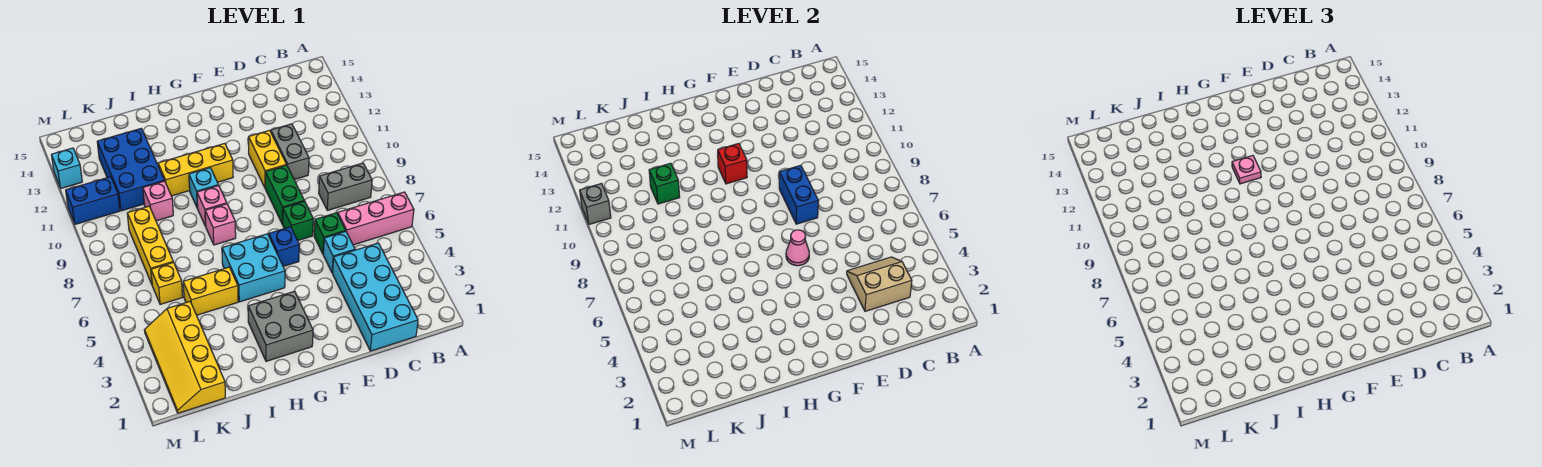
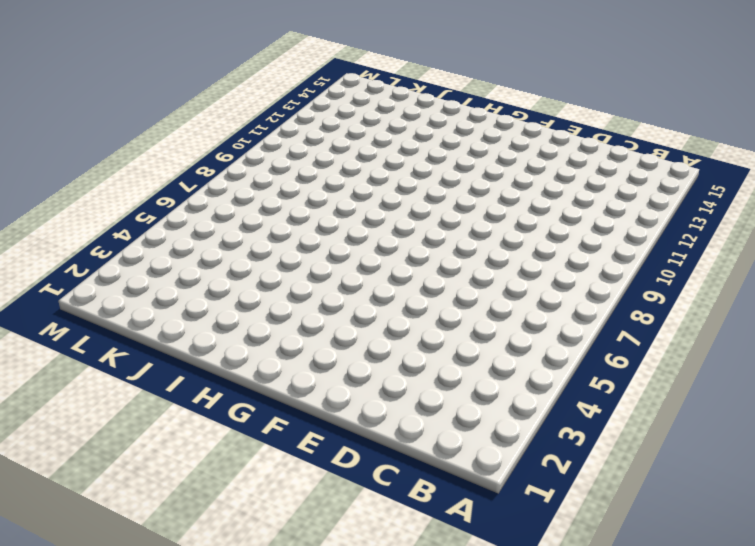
none -> pink brick A6:C6 level 1
none -> grey brick B8:C8 level 1
none -> cyan brick C1:D4 level 1
none -> cyan brick D5 level 1

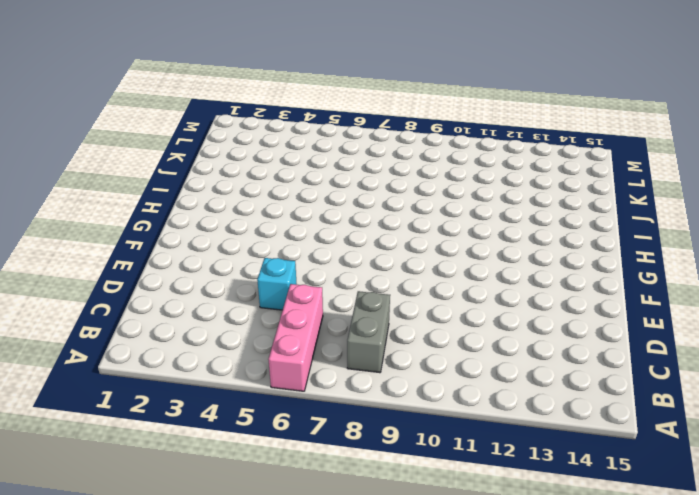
none -> cyan brick C1:D4 level 1
none -> green brick D6 level 1
none -> grey brick D10:D11 level 1
none -> green brick E7 level 1

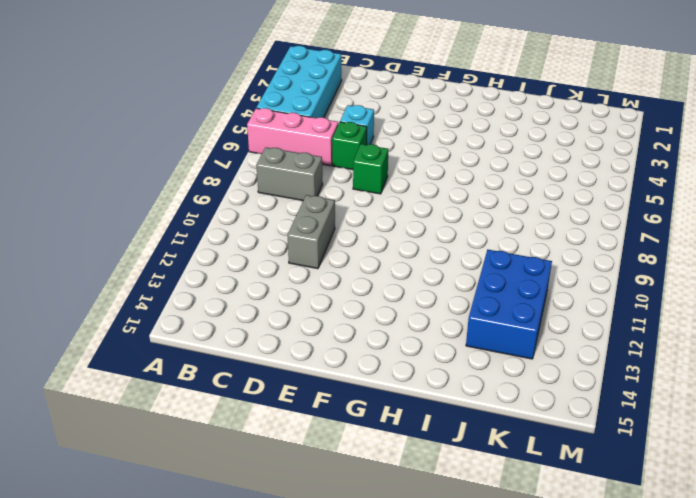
cyan brick A2:B5 level 1 -> cyan brick C1:D4 level 1
none -> green brick E8:E9 level 1
none -> yellow brick E10:E11 level 1
none -> blue brick F6 level 1
none -> grey brick G2:H3 level 1

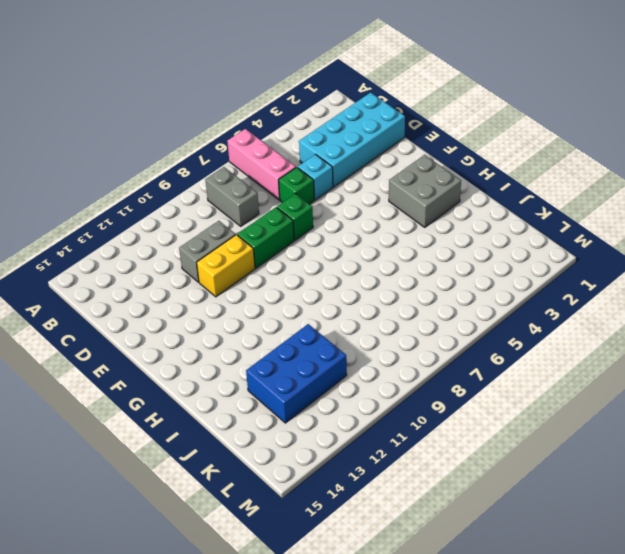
none -> blue brick F6 level 1
none -> cyan brick G5:H6 level 1
none -> yellow brick G11:I11 level 1
none -> pink brick H8 level 1

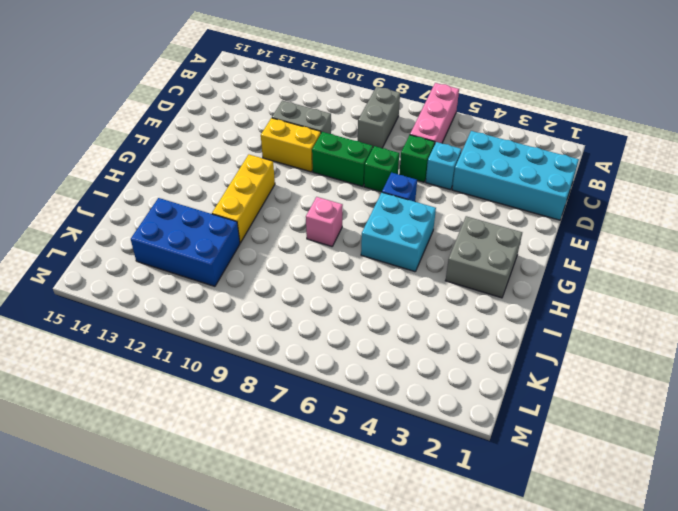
none -> pink brick H9 level 1
none -> cyan brick H10 level 1
none -> yellow brick I5:J5 level 1
none -> pink brick J10 level 1

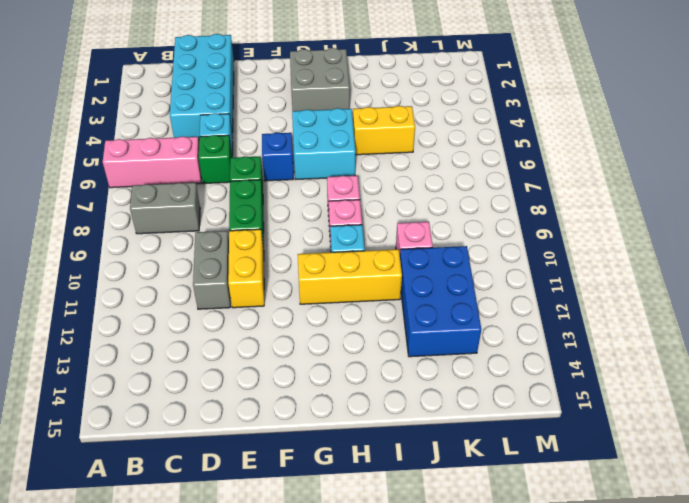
none -> yellow slope K1:L4 level 1 top K
none -> yellow brick K6 level 1
none -> yellow brick K7:K9 level 1
none -> blue brick L11:M11 level 1

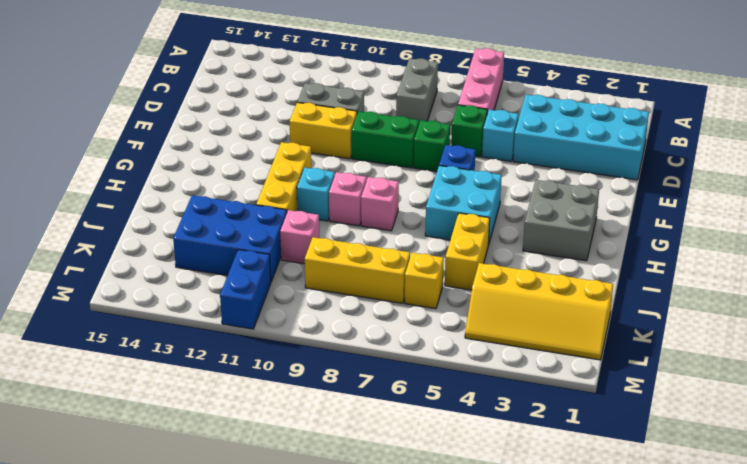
none -> cyan brick M13 level 1
none -> tan slope C3:D4 level 2 top 3
none -> blue brick E8:E9 level 2
none -> pink cone F6 level 2

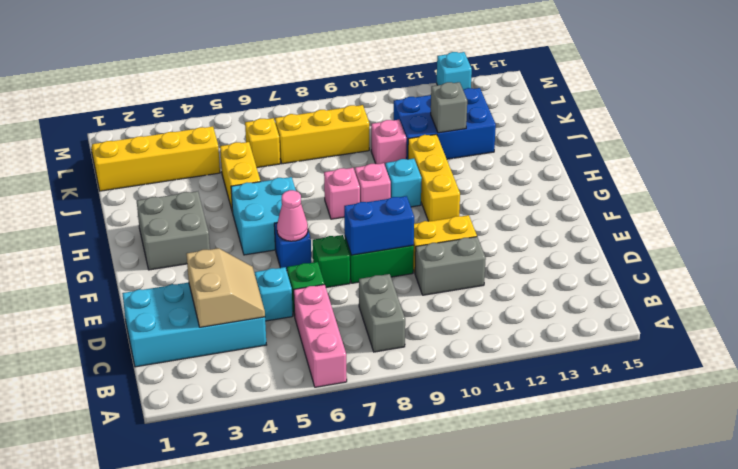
grey brick J12 level 2 -> grey brick M11 level 2
none -> blue brick L11:M11 level 1
none -> red brick G11 level 2
none -> green brick J11 level 2
none -> pink plate G11 level 3

